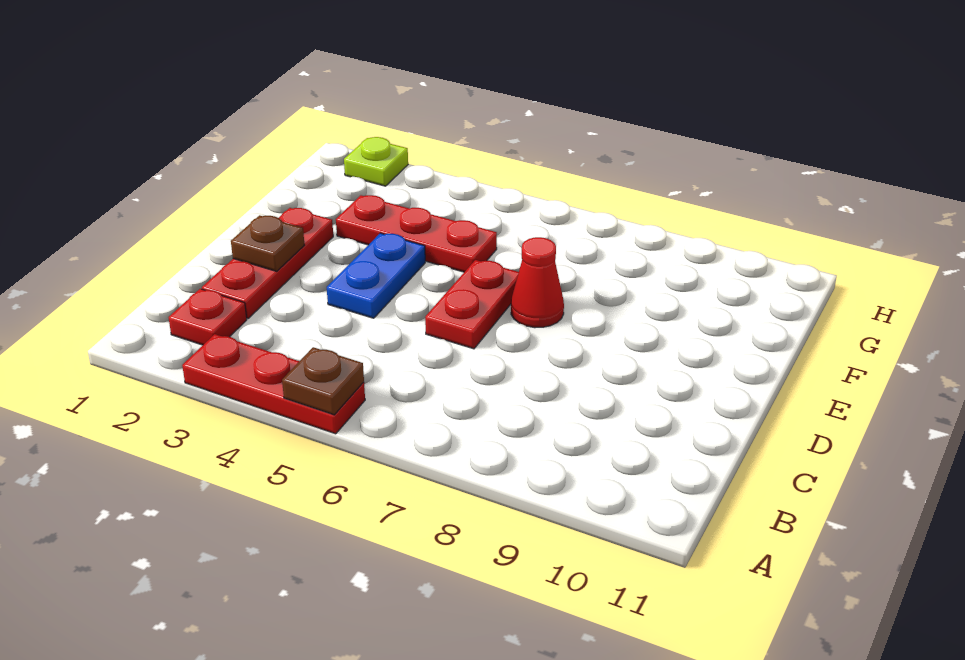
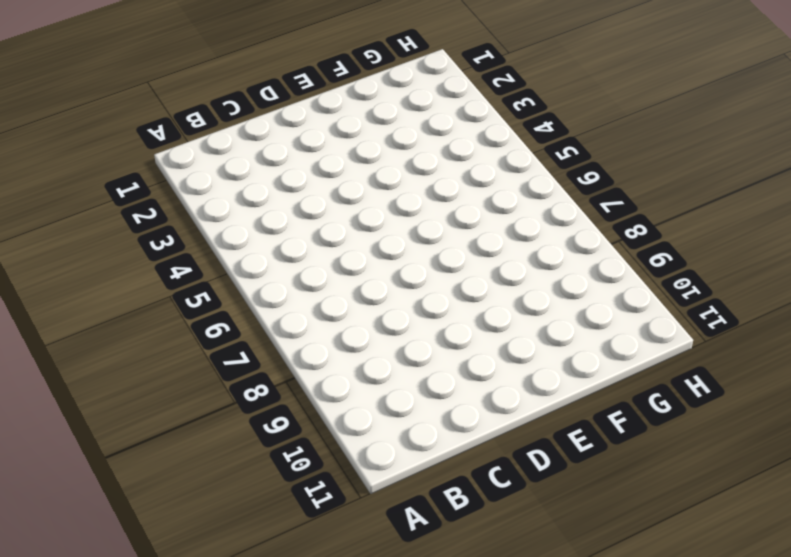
none -> red plate A3:A5 level 1
none -> red plate B2 level 1

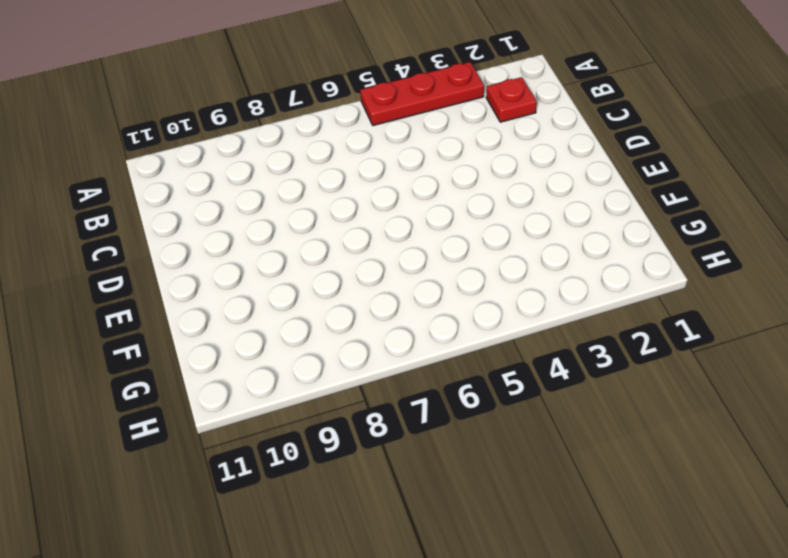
none -> red plate C2:E2 level 1
none -> blue plate D4:E4 level 1

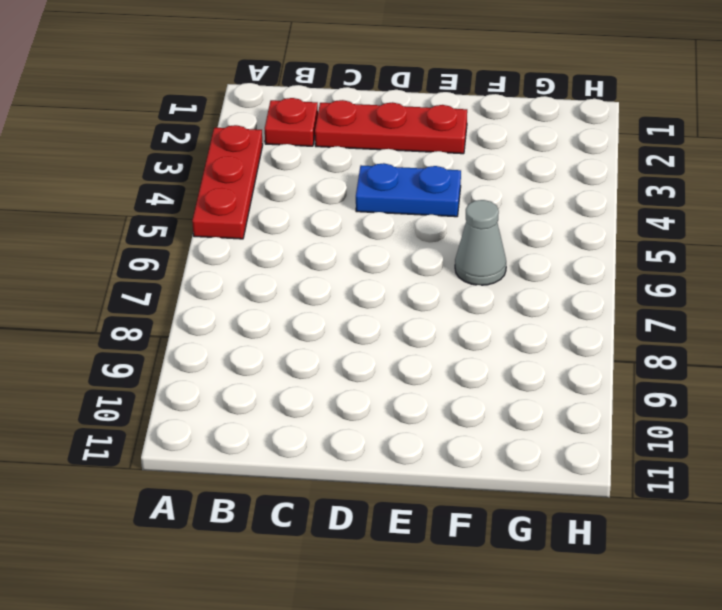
grey cone F6 level 1 -> none
none -> red plate D6:E6 level 1
none -> red cone E7 level 1

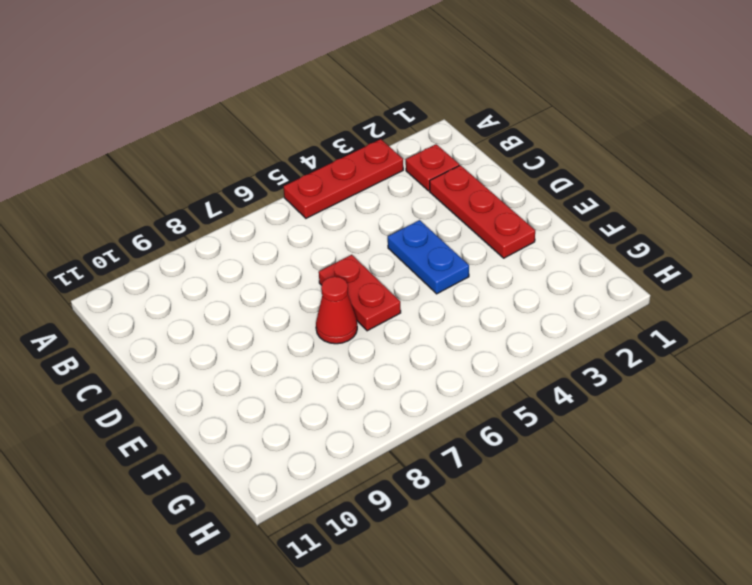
none -> red plate F3:F5 level 1
none -> lime plate H2 level 1

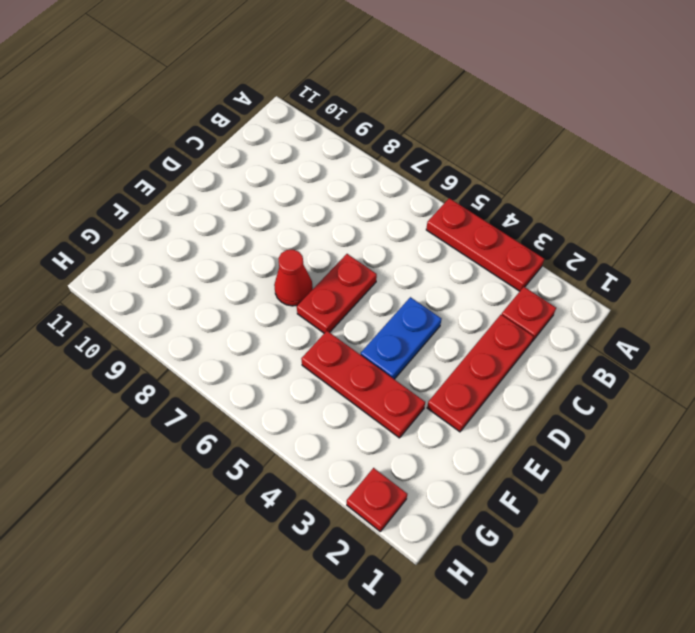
red plate H2 level 1 -> lime plate H2 level 1
none -> brown plate A5 level 2
none -> brown plate D2 level 2

